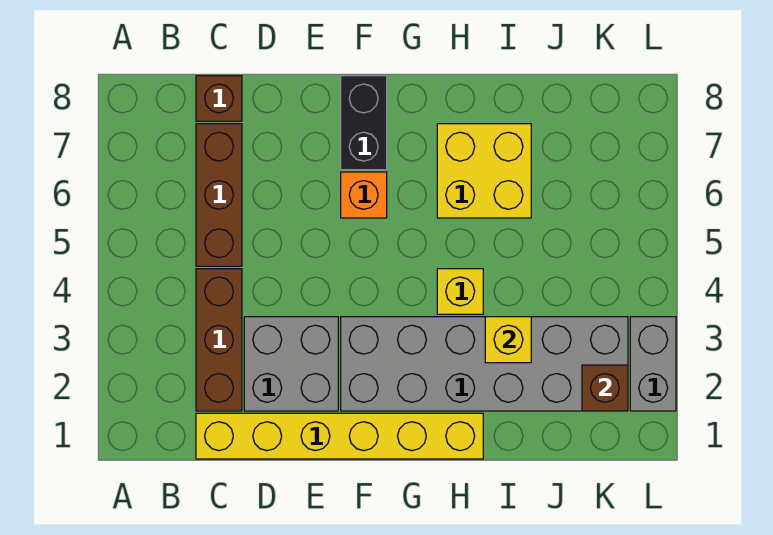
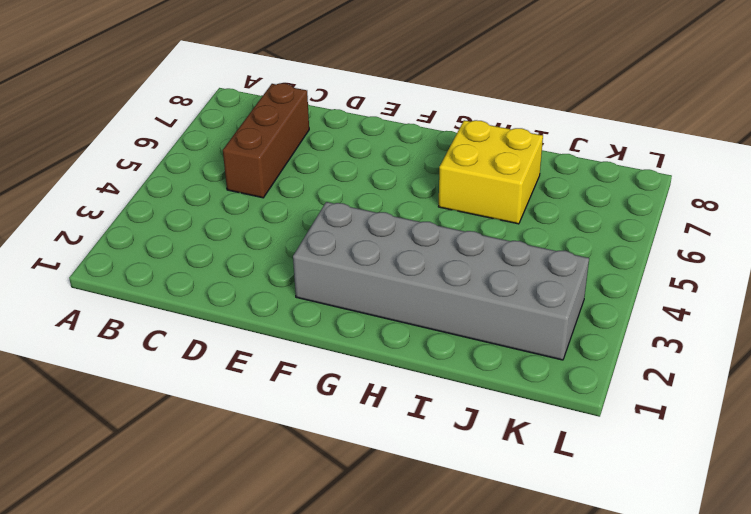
none -> yellow brick C1:H1 level 1
none -> brown brick C2:C4 level 1
none -> brown brick C8 level 1

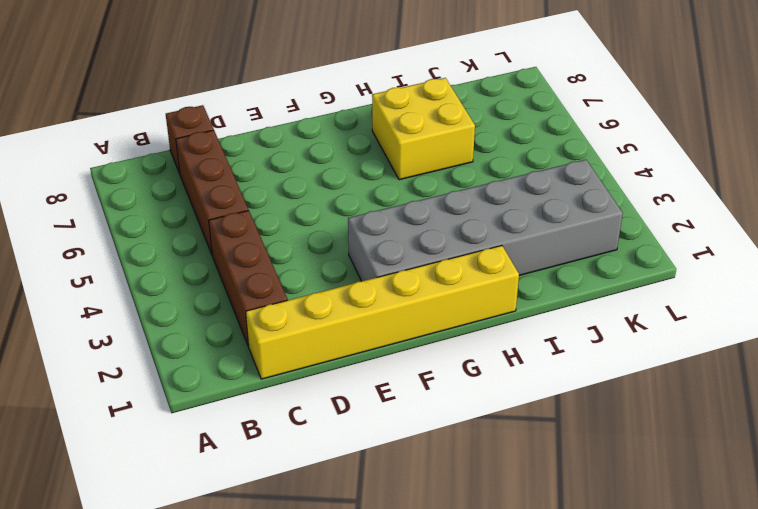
none -> grey brick D2:E3 level 1
none -> orange brick F6 level 1
none -> black brick F7:F8 level 1

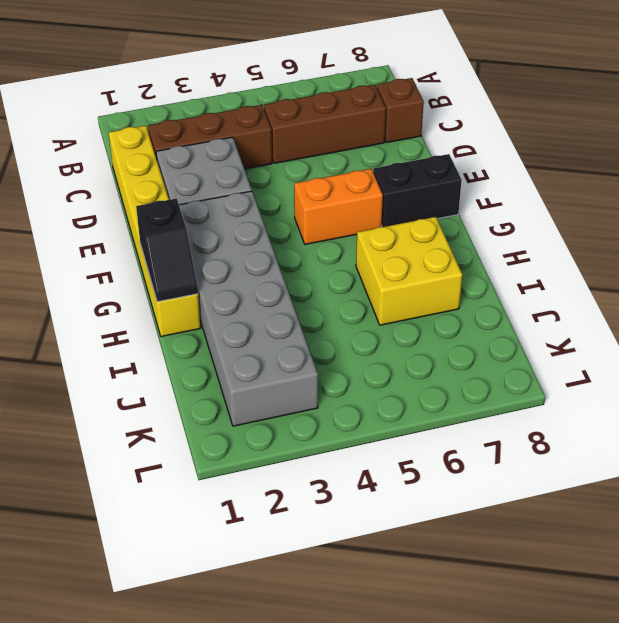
orange brick F5:F6 level 1 -> orange brick F6 level 1
black slope G1:H1 level 2 top G -> none
none -> yellow brick H4 level 1
none -> grey brick L2:L3 level 1
none -> yellow brick I3 level 2

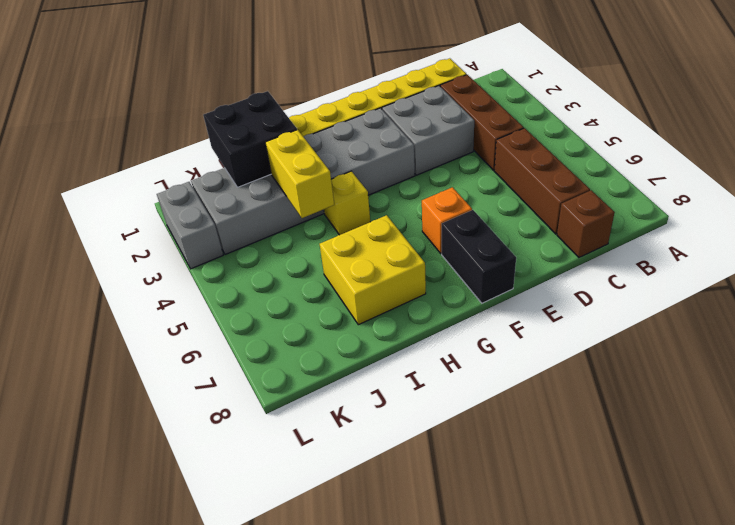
black brick I1:J2 level 2 -> none
yellow brick I3:I4 level 2 -> yellow brick I3 level 2
none -> brown brick K2 level 2

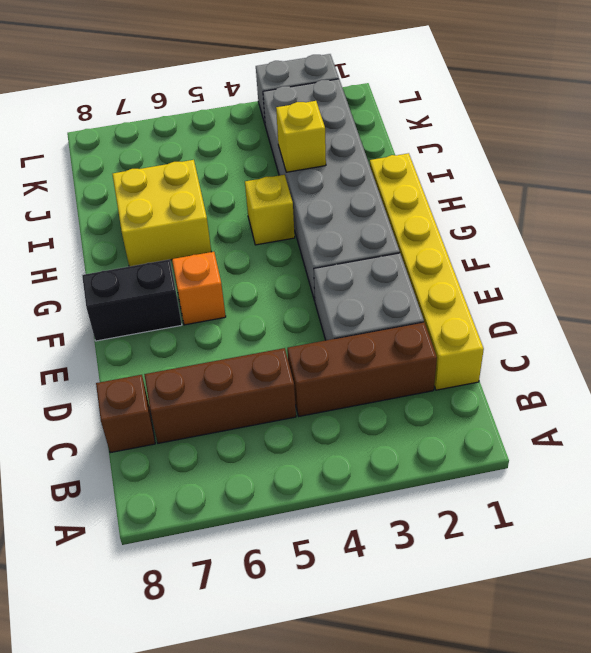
none -> brown brick K2 level 2

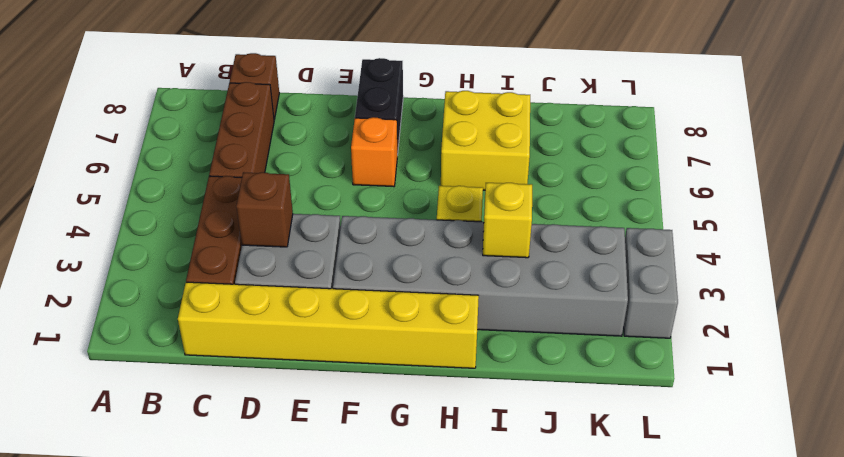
brown brick D3 level 2 -> brown brick K2 level 2

